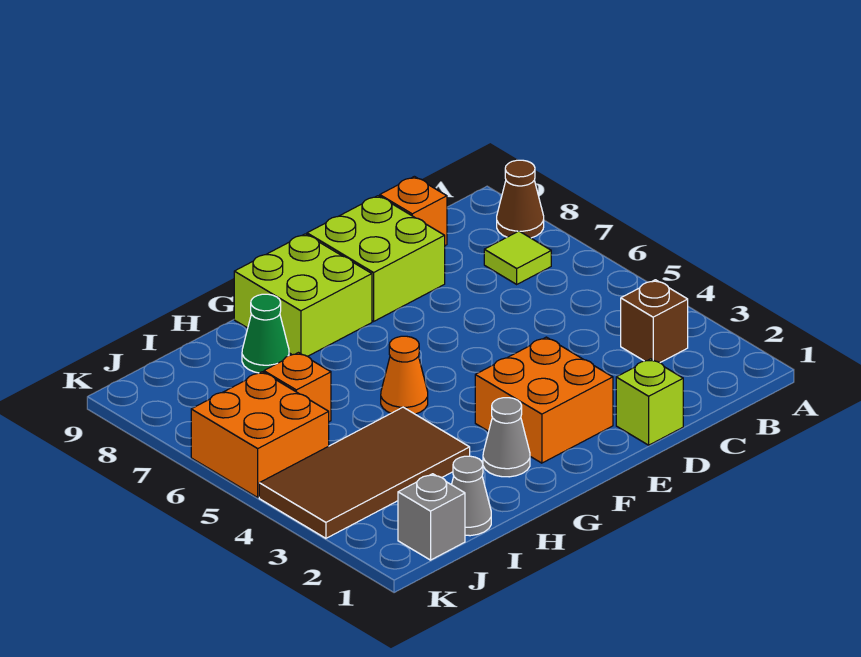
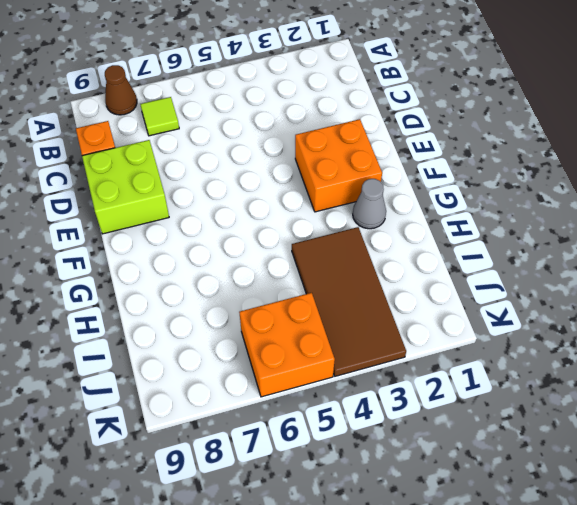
none -> brown brick B3 level 1
none -> lime brick D1 level 1
none -> lime brick F8:G9 level 1

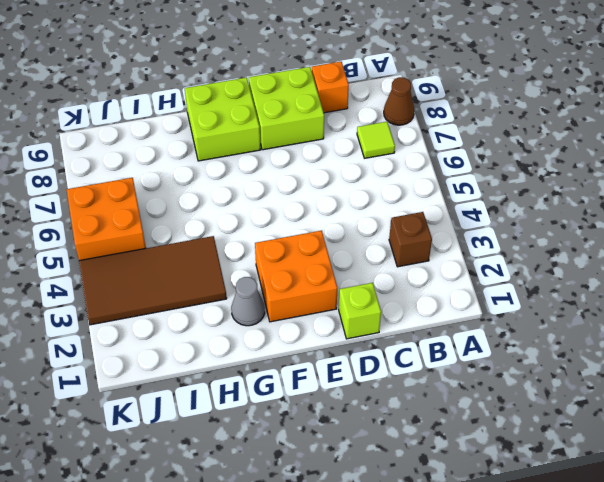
none -> orange cone G5 level 1
none -> green cone H8 level 1
none -> grey cone I1 level 1

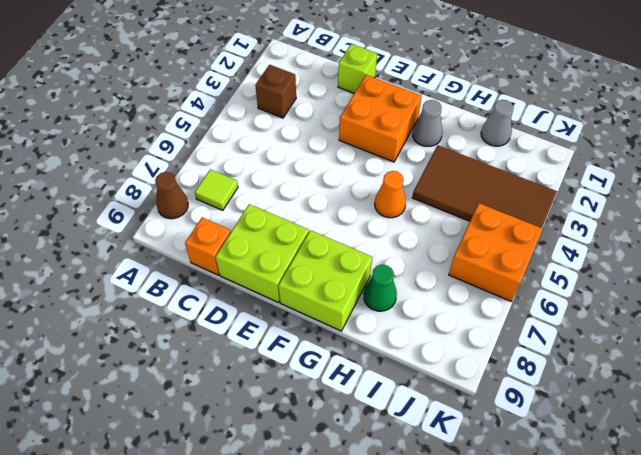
none -> orange brick I6 level 1
none -> grey brick J1 level 1

